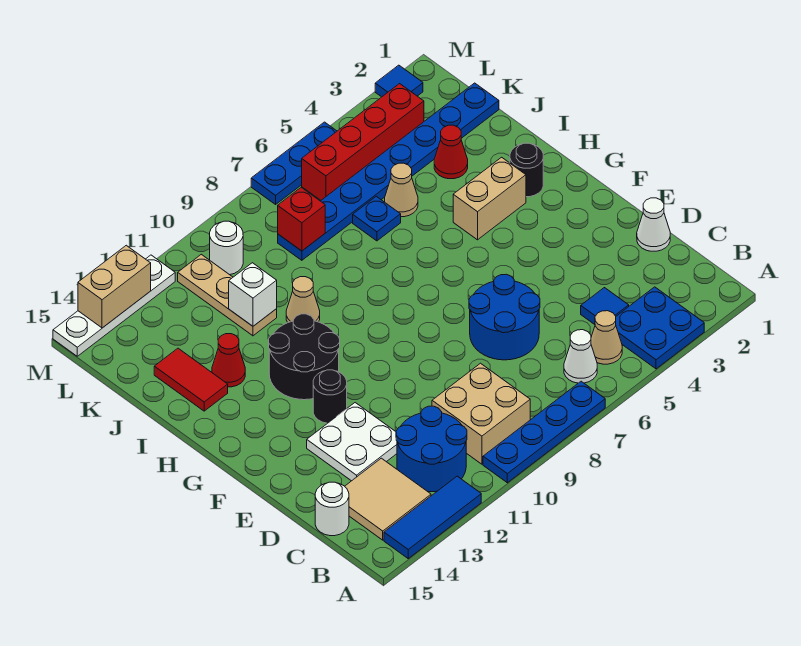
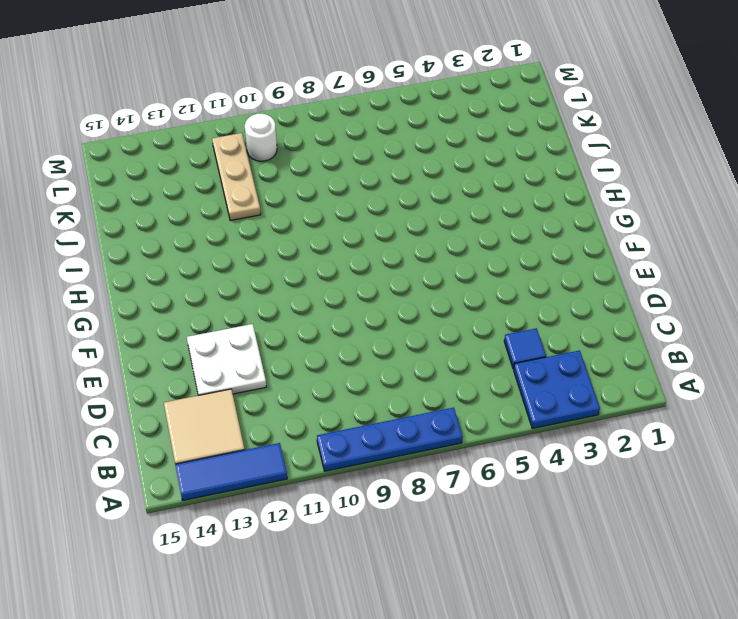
none -> tan cone B5 level 1
none -> white cone B6 level 1
none -> tan brick B9:C10 level 1
none -> blue round brick B11:C12 level 1

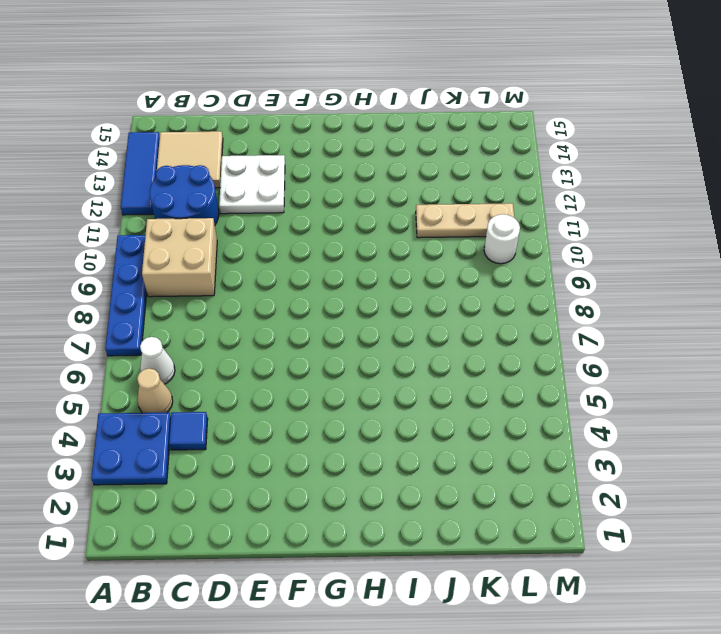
none -> white round brick C15 level 1
none -> white cone D1 level 1
none -> blue round brick D6:E7 level 1
none -> black round brick F12 level 1

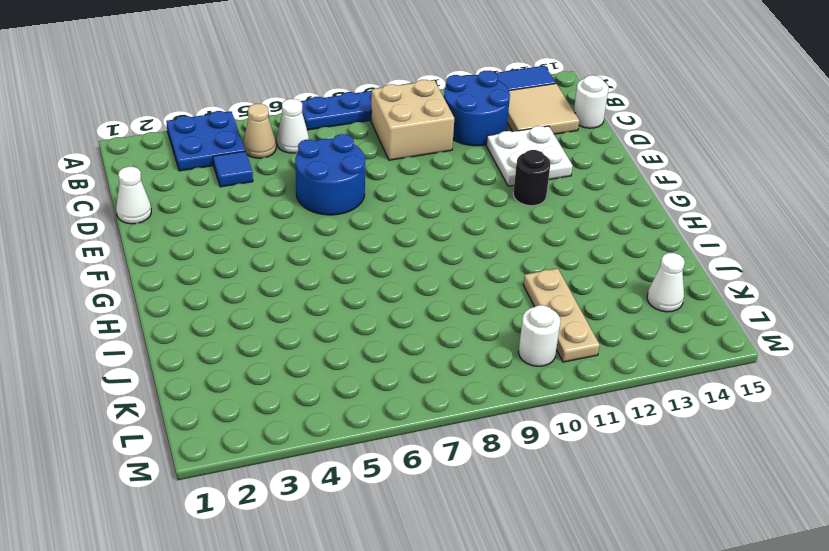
white cone K14 level 1 -> none
none -> black round brick G11:H12 level 1
none -> black round brick H2 level 1
none -> tan brick H3:H4 level 1
none -> tan cone I10 level 1

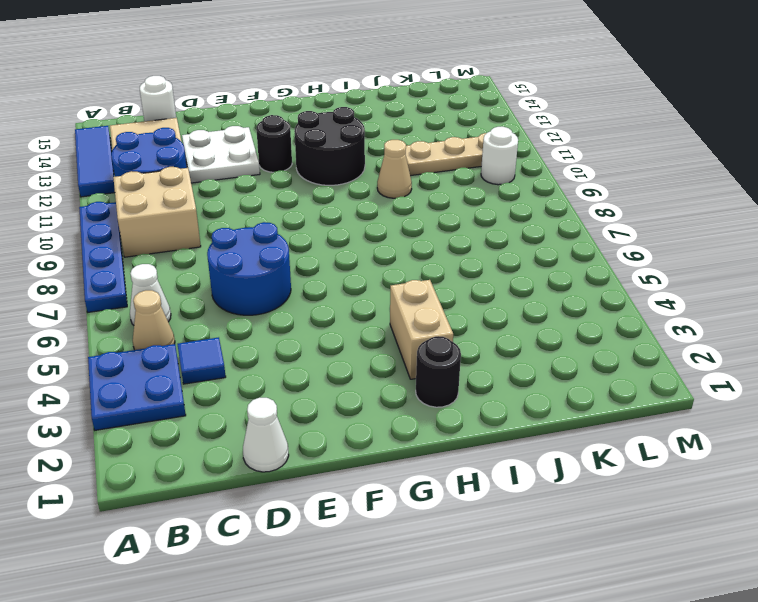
none -> red cone I13 level 1
none -> red tile I14:J14 level 1
none -> red cone J3 level 1
none -> tan cone J5 level 1

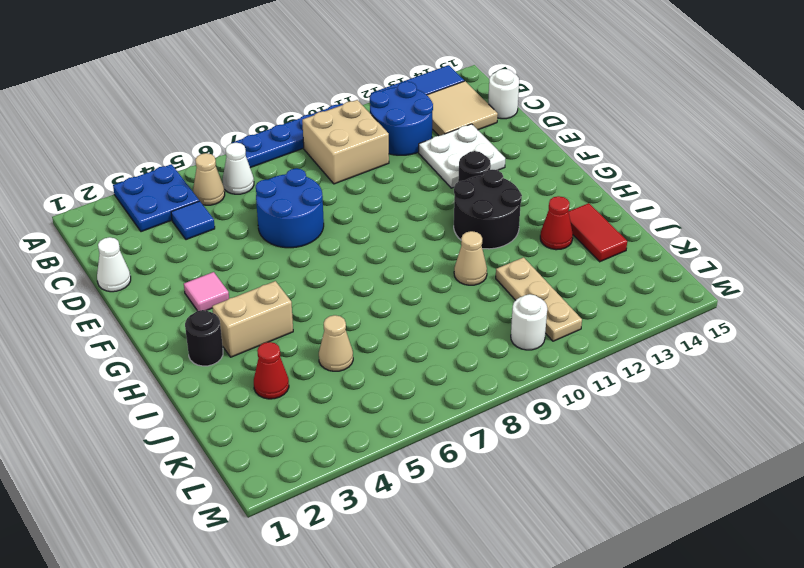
pink tile F3 level 1 -> none
none -> blue plate J6 level 1
none -> blue plate K1:K8 level 1
none -> red brick L3:L6 level 1
none -> blue tile M2 level 1

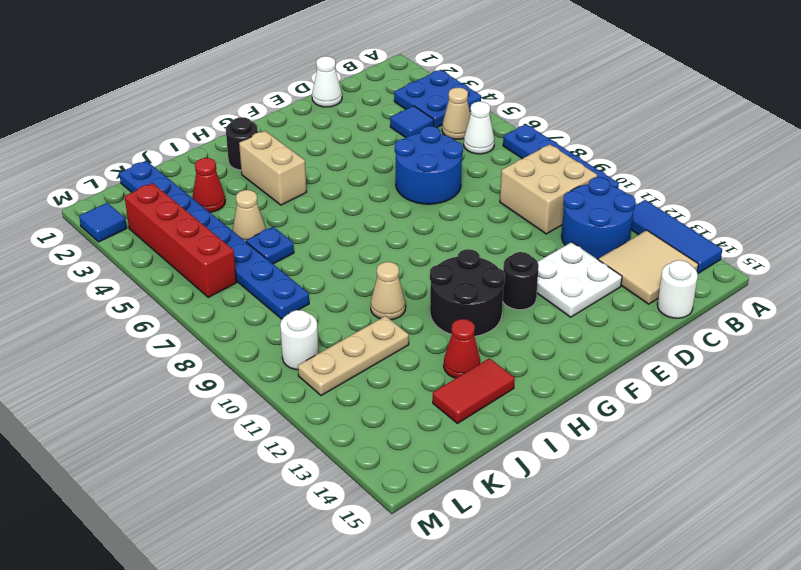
none -> blue plate M5:M7 level 1
none -> white plate M12:M15 level 1
none -> white brick J11 level 2
none -> red brick K8 level 2

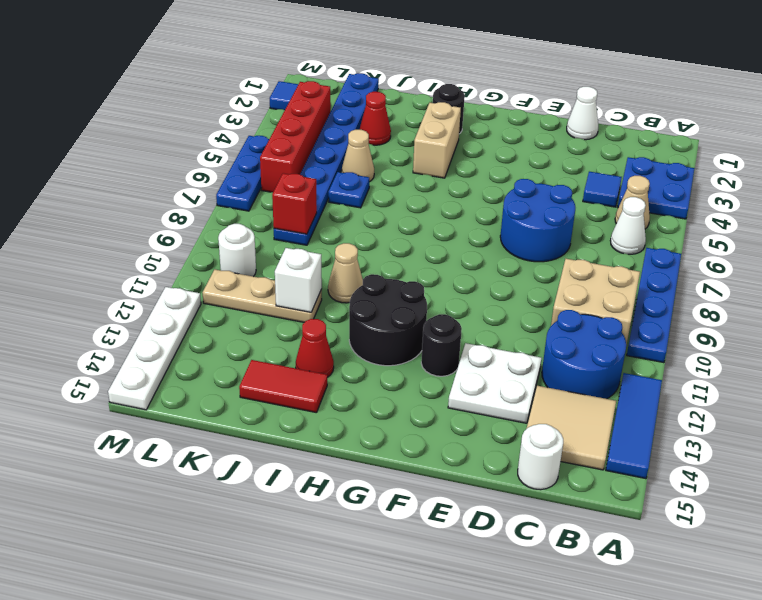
none -> tan brick M13:M14 level 2

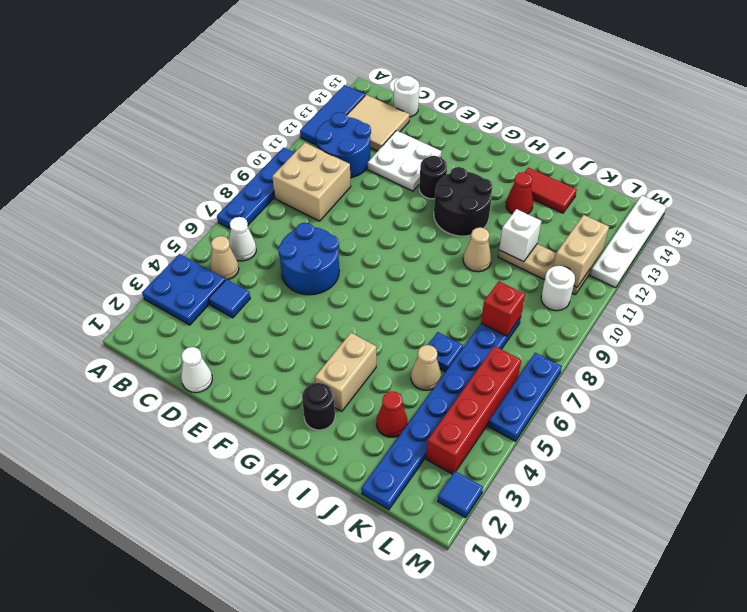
tan brick L11:L12 level 2 -> tan brick M13:M14 level 2

